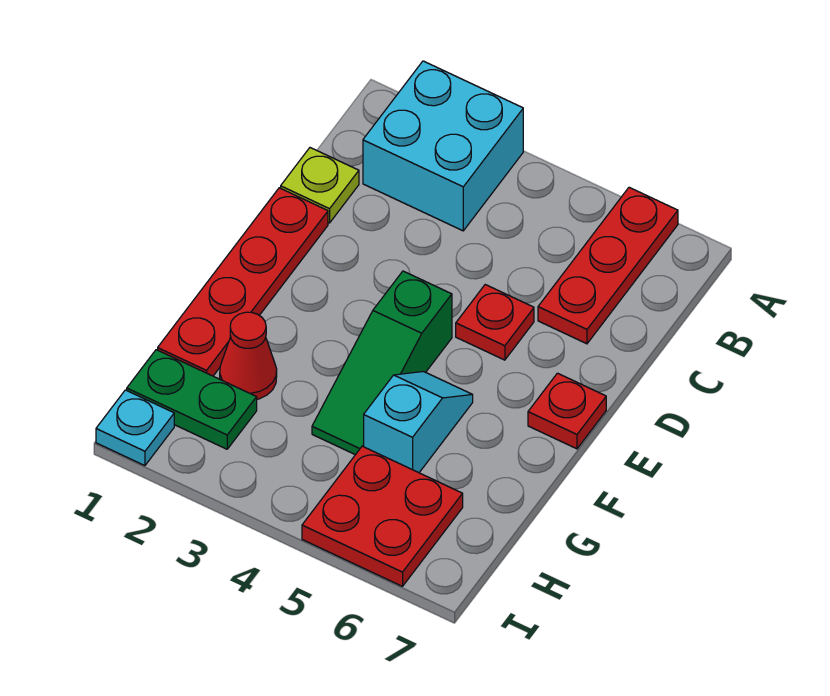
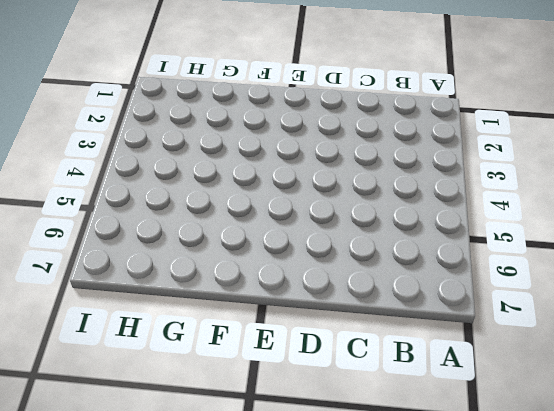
none -> cyan brick A2:B3 level 1
none -> red plate A6:C6 level 1
none -> lime plate C1 level 1

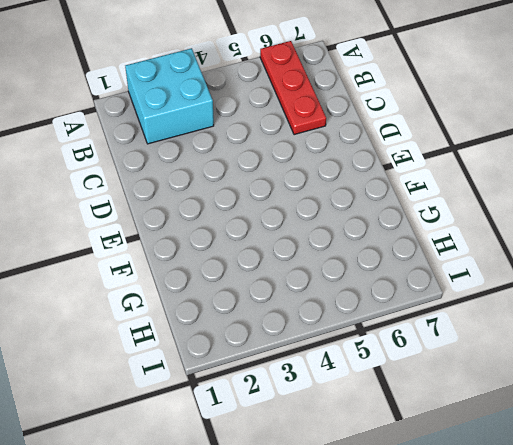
none -> lime plate C1 level 1
none -> red plate D1:G1 level 1
none -> red plate D5 level 1

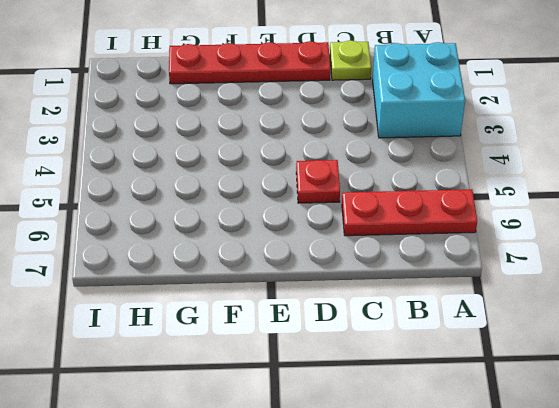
none -> green slope E4:G4 level 1 top E
none -> red plate E7 level 1
none -> cyan slope F5:G5 level 1 top G

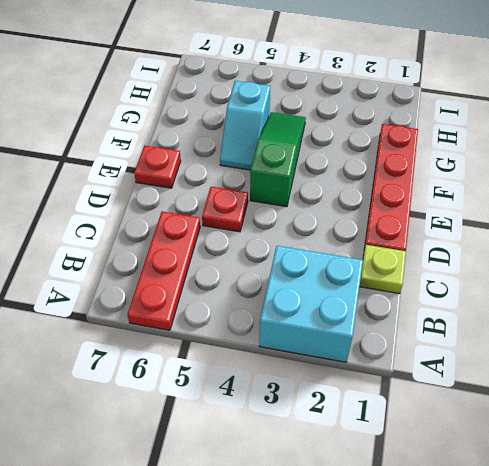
none -> red cone G2 level 1
none -> green plate H1:H2 level 1
none -> red plate H5:I6 level 1

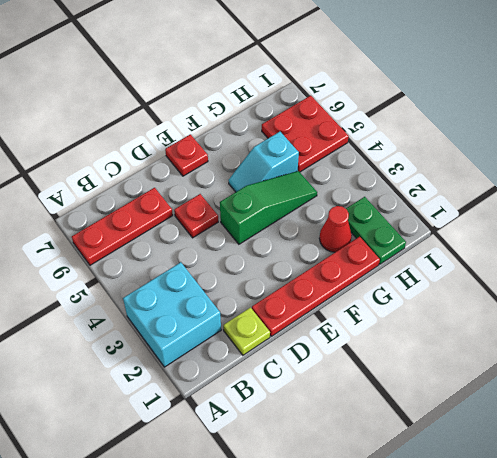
none -> cyan plate I1 level 1

